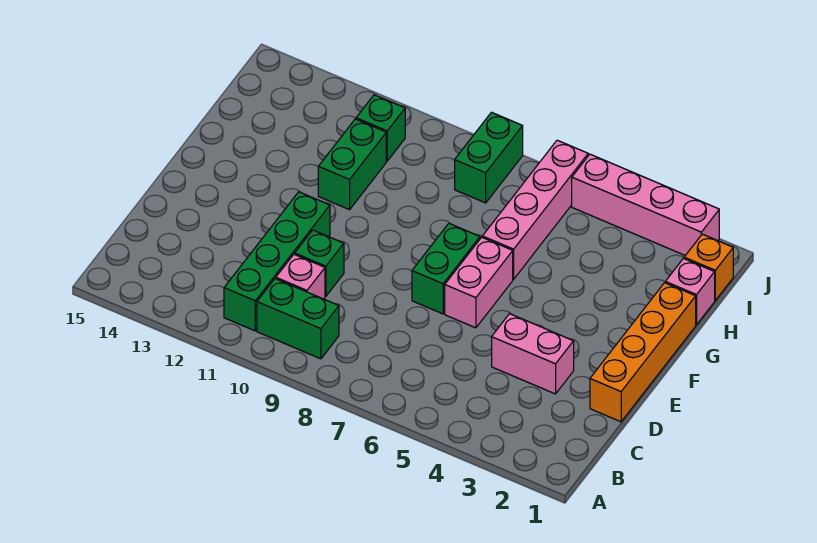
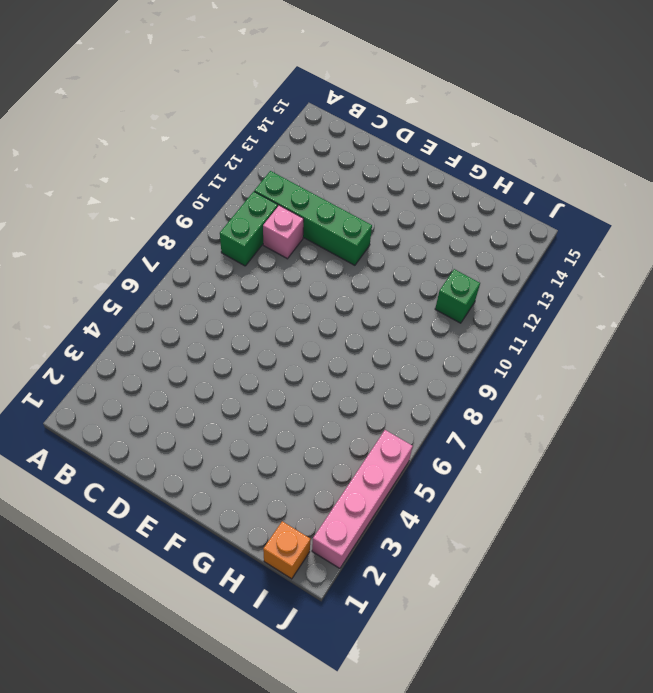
none -> orange brick D1:G1 level 1
none -> pink brick D3:D4 level 1
none -> green brick D10 level 1

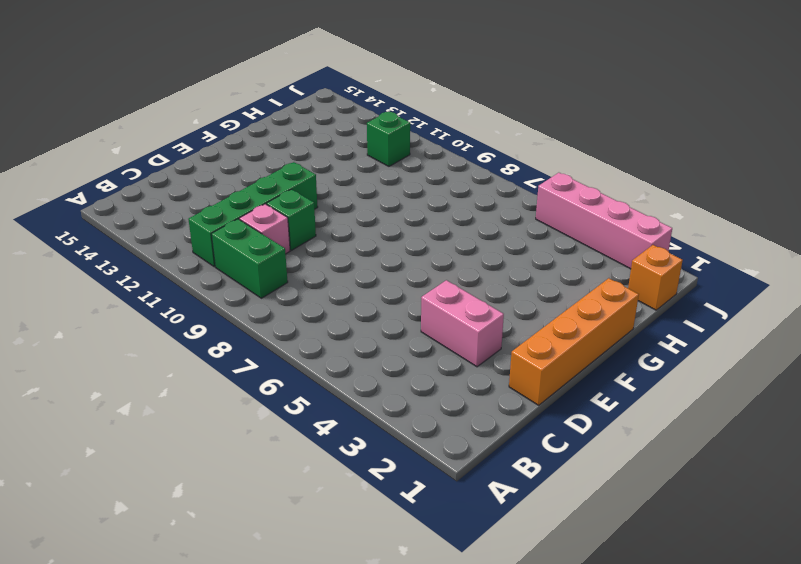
none -> pink brick E6:F6 level 1
none -> green brick E7:F7 level 1
none -> pink brick G6:J6 level 1

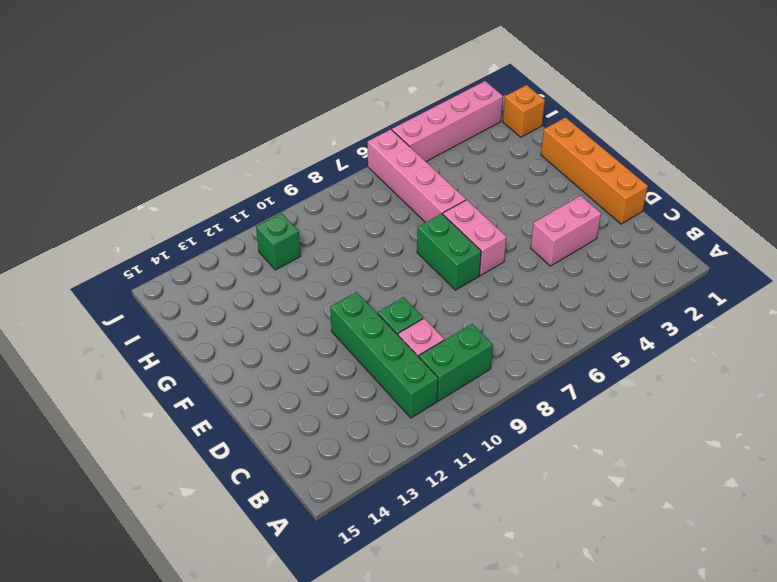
none -> green brick G11:H11 level 1
none -> pink brick H1 level 1
none -> green brick I8:J8 level 1

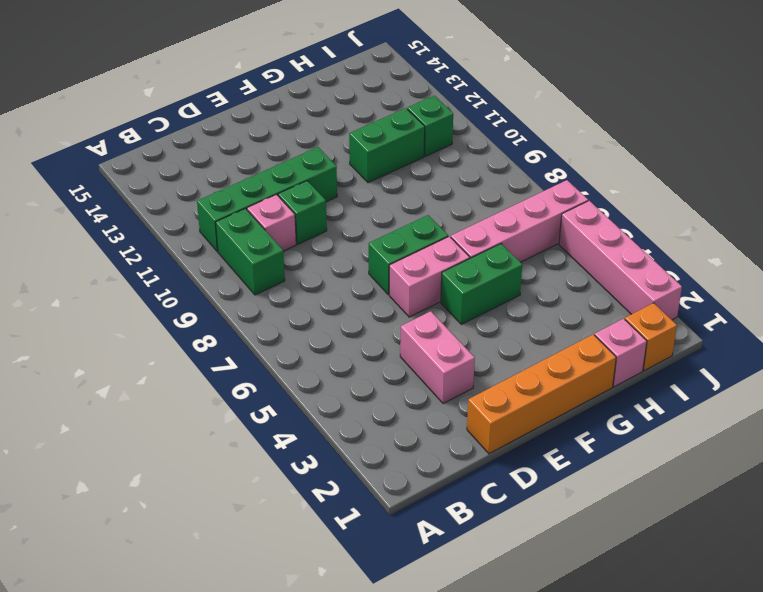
green brick F5:G5 level 1 -> green brick I8:J8 level 1

